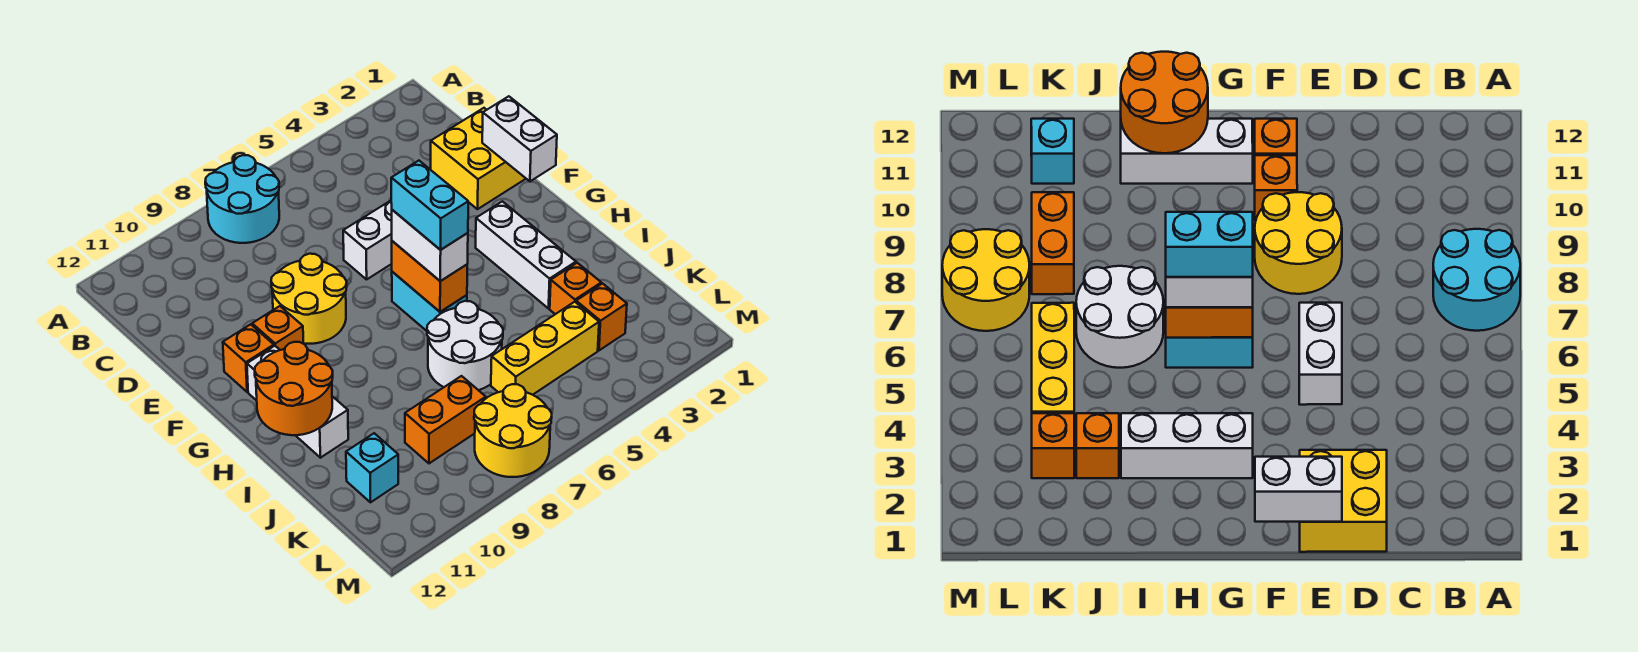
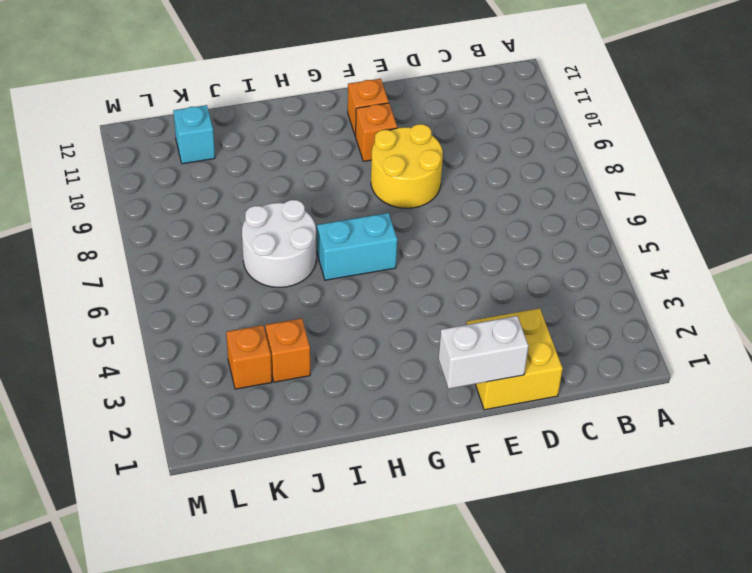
none -> cyan round brick A7:B8 level 1
none -> white brick E5:E6 level 1
none -> white brick G3:I3 level 1

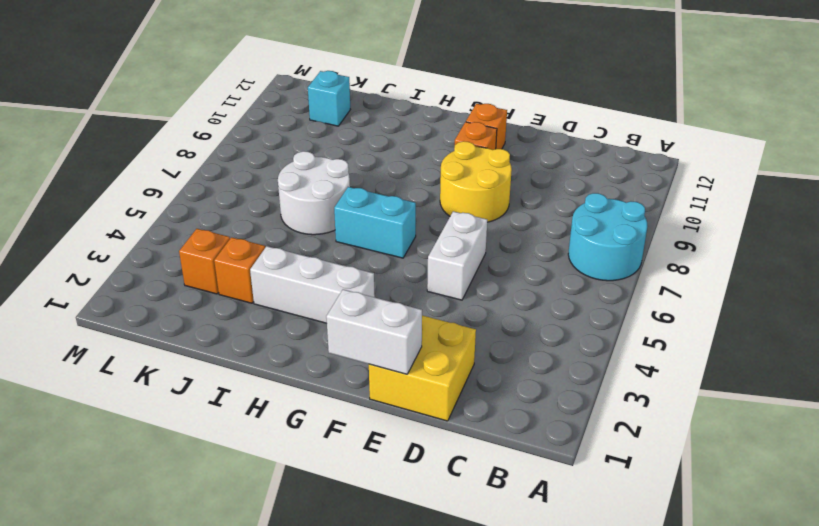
none -> white brick G11:I11 level 1
none -> yellow brick K4:K6 level 1
none -> orange brick K8:K9 level 1

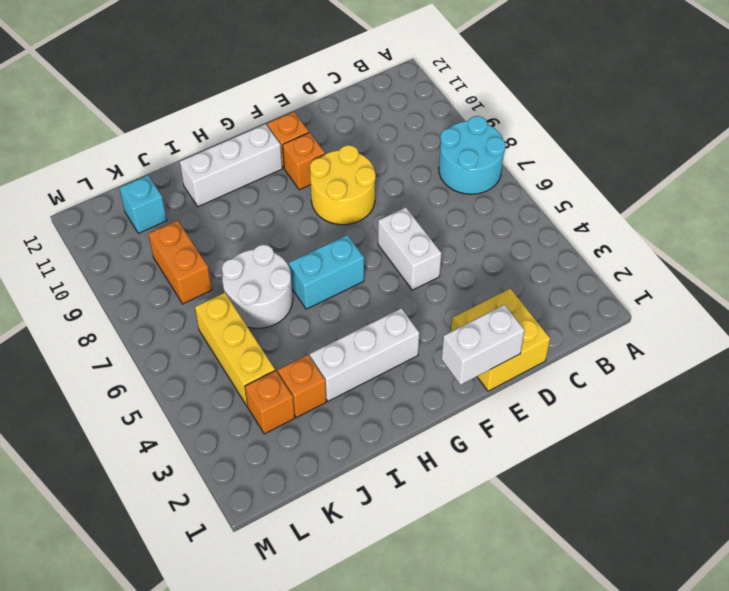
none -> yellow round brick L7:M8 level 1
none -> orange brick G6:H6 level 2
none -> orange round brick H11:I12 level 2

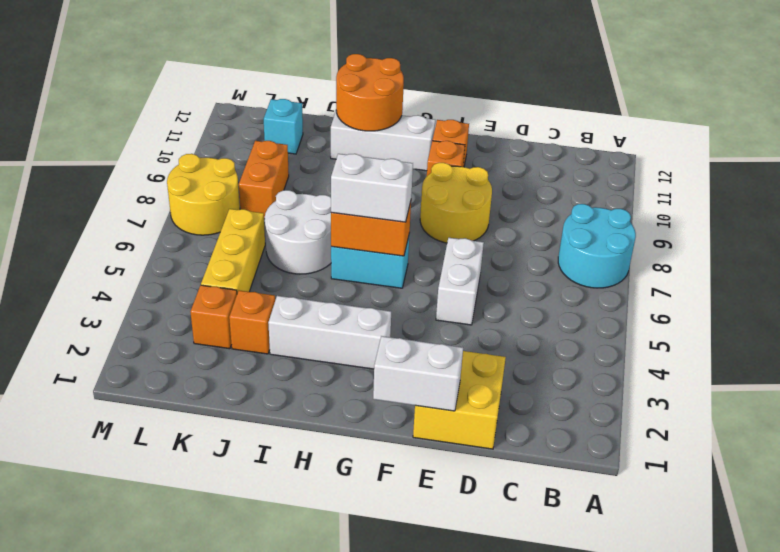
none -> cyan brick G6:H6 level 4

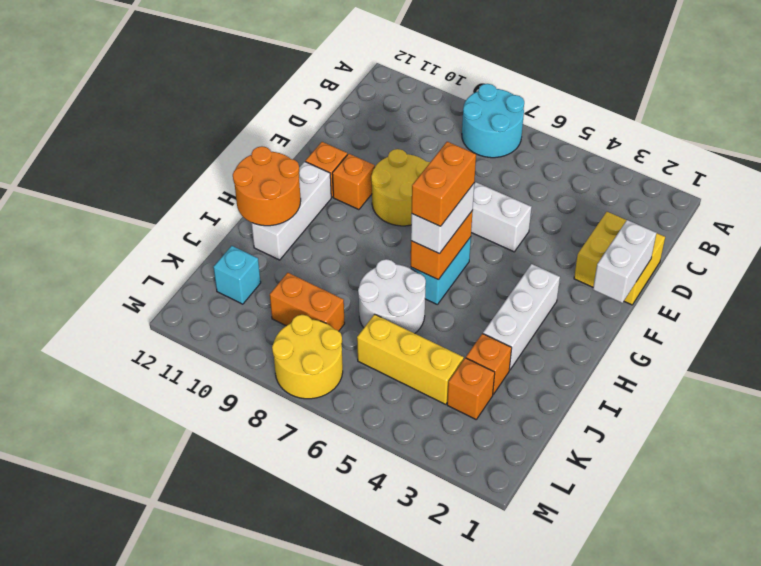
orange brick G6:H6 level 4 -> cyan brick G6:H6 level 4

